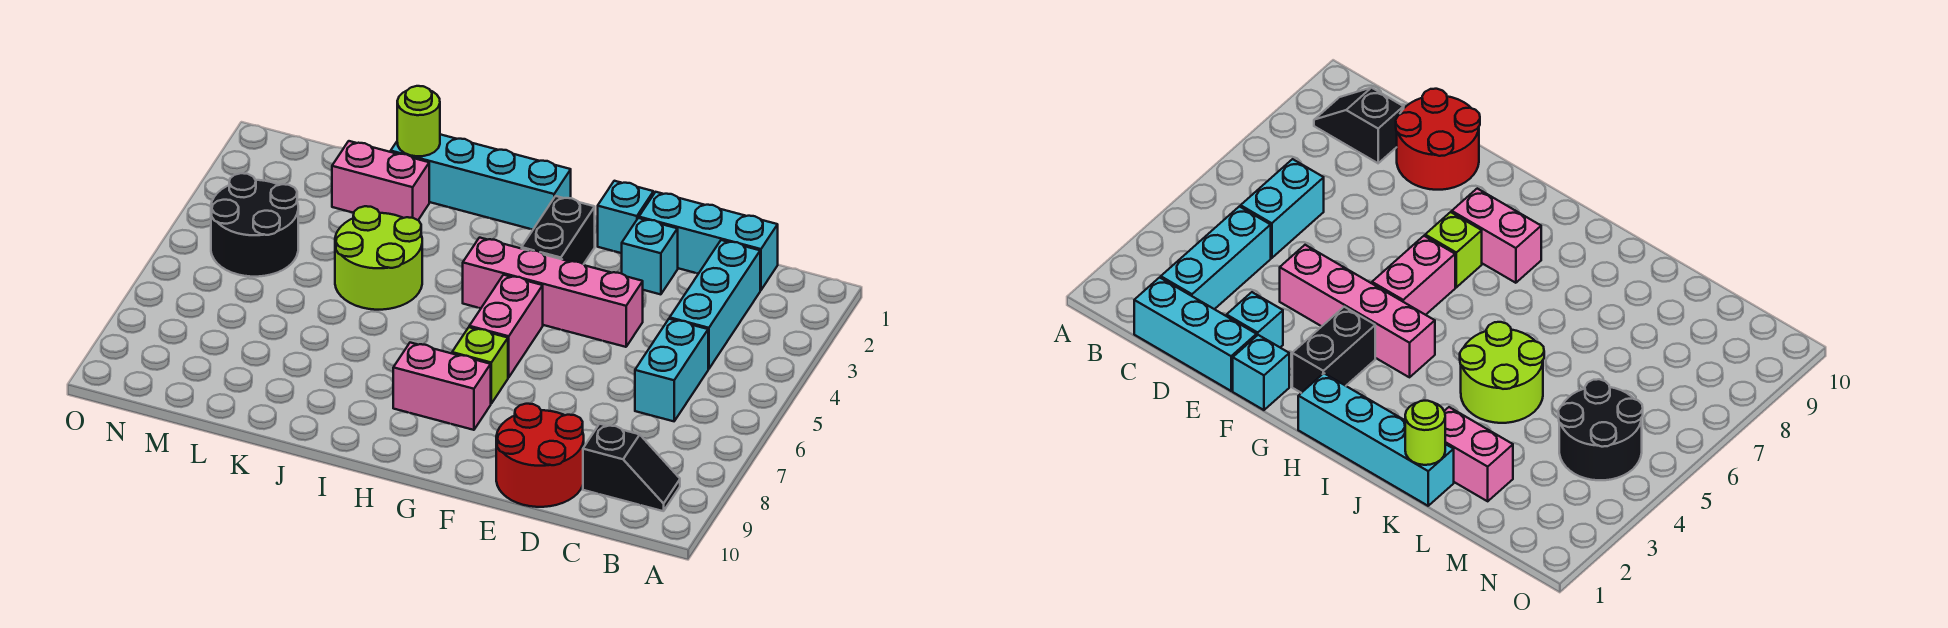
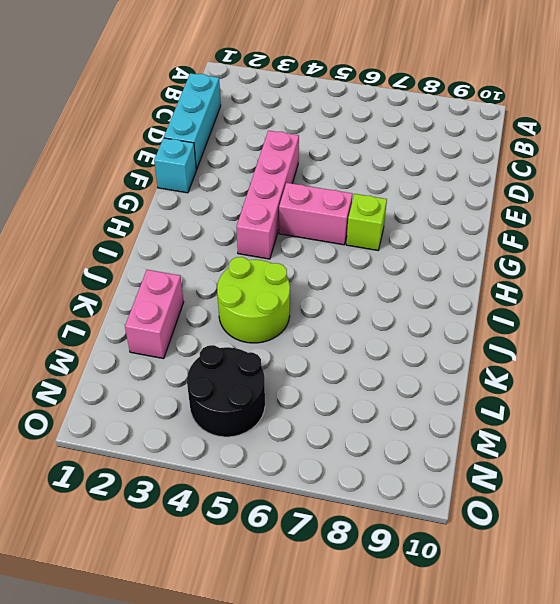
none -> black slope B9:C9 level 1 top C
none -> cyan brick C2:C4 level 1
none -> cyan brick C5:C6 level 1

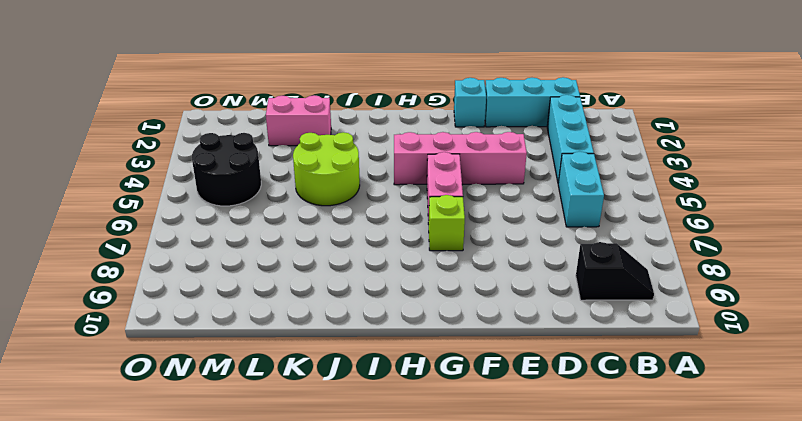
none -> red round brick D9:E10 level 1
none -> cyan brick E2 level 1
none -> black brick G2:G3 level 1

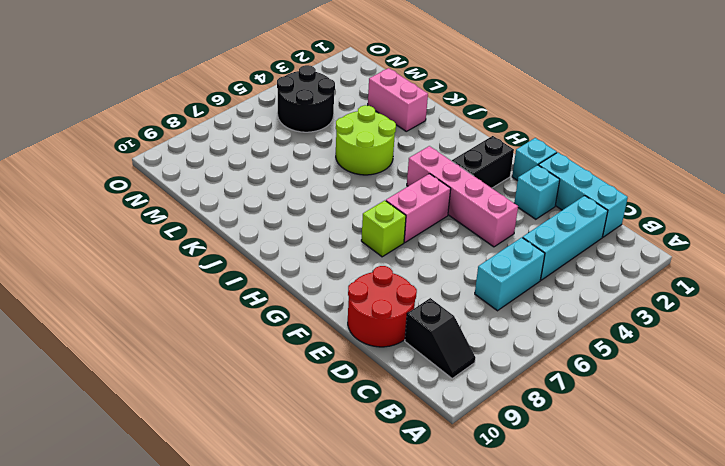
none -> pink brick G8:H8 level 1
none -> cyan brick H1:K1 level 1
none -> lime round brick K1 level 2

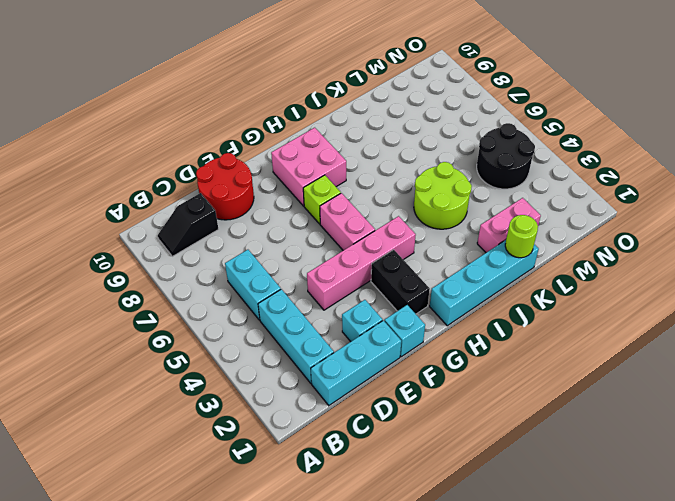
pink brick G8:H9 level 1 -> pink brick G8:H8 level 1

